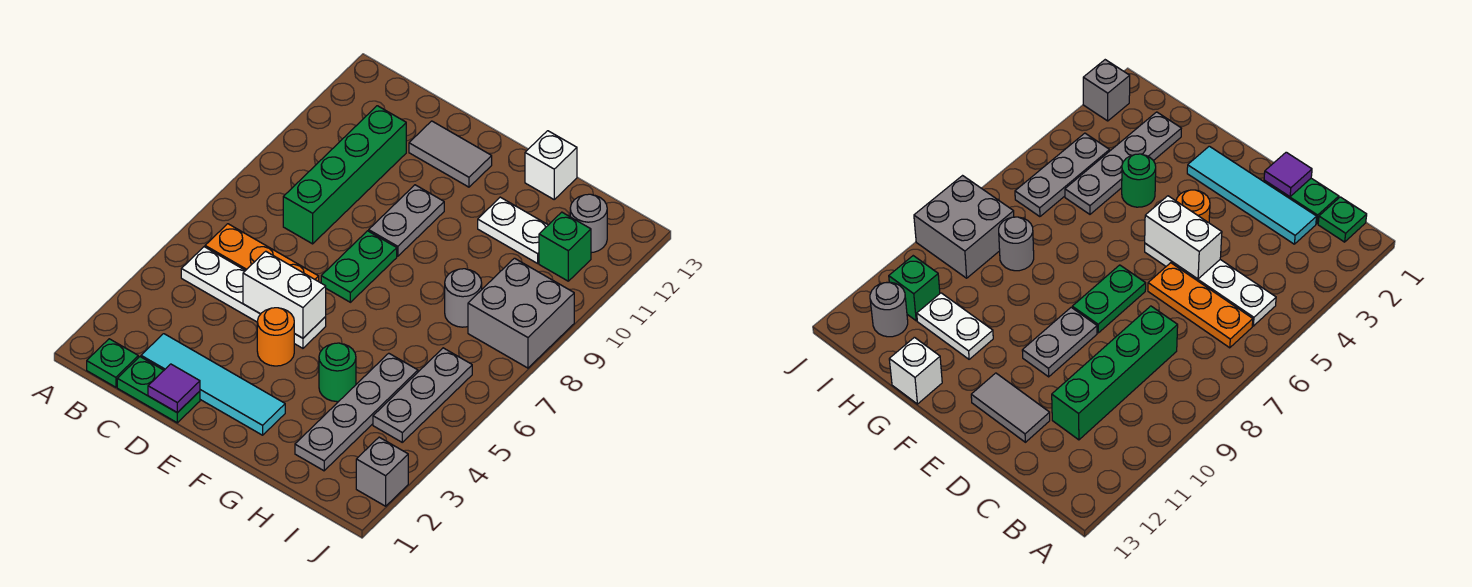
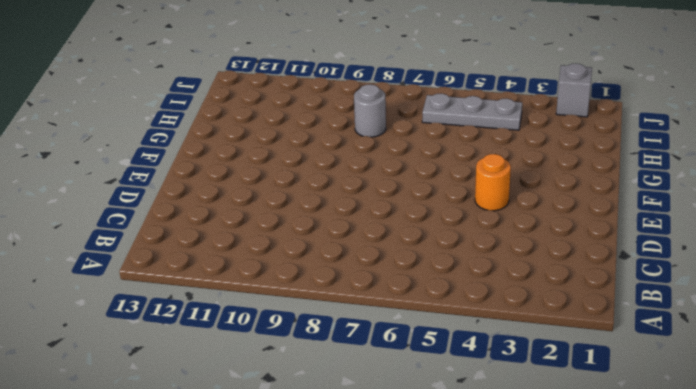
none -> green plate B1 level 1
none -> white plate B5:E5 level 1
none -> orange plate B6:D6 level 1

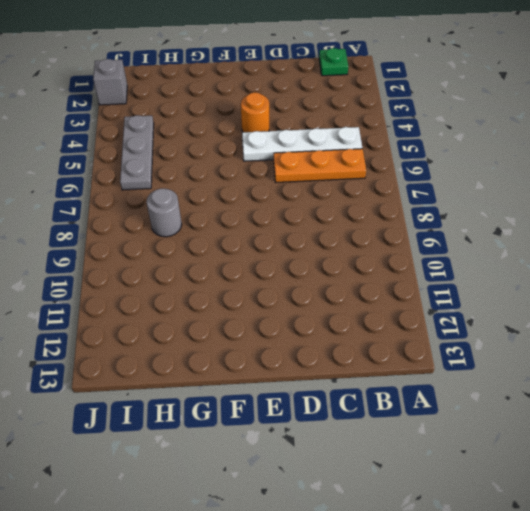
none -> green plate C1:D1 level 1
none -> cyan tile C2:F2 level 1
none -> green brick C8:C11 level 1

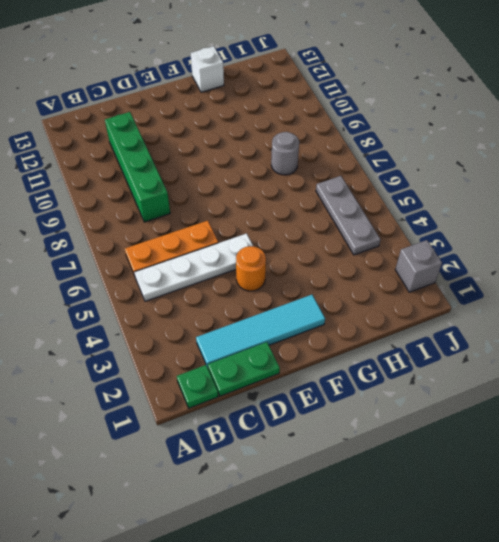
none -> grey tile D12:E12 level 1
none -> green plate E7:E8 level 1
none -> grey plate E9:E10 level 1

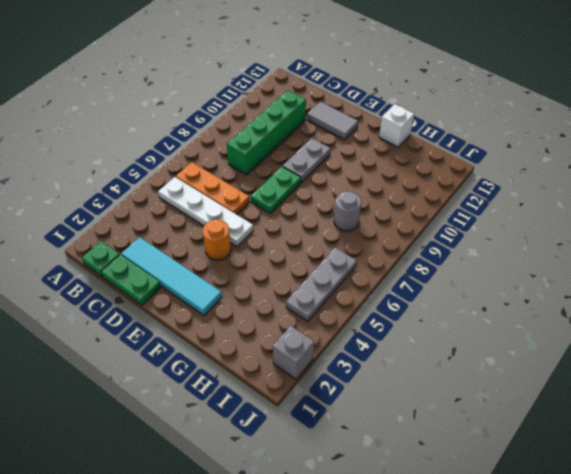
none -> green round brick G4 level 1
none -> white plate G11:H11 level 1
none -> grey plate H2:H5 level 1

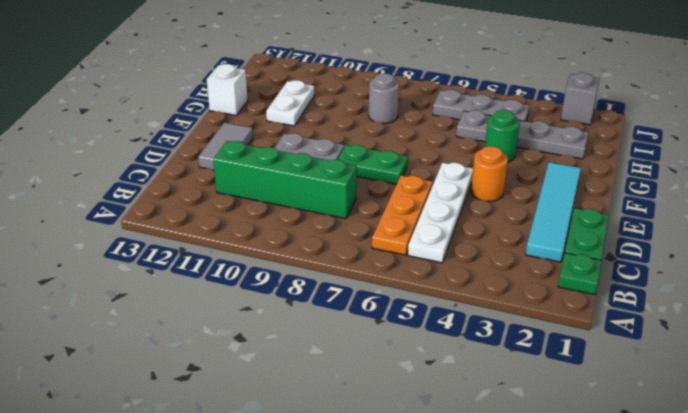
none -> grey brick I8:J9 level 1
none -> green brick I11 level 1
none -> grey round brick I12 level 1

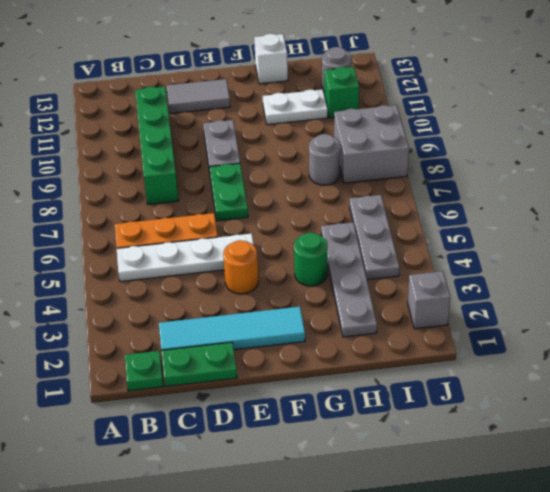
none -> purple tile D1 level 2
none -> white brick D5:E5 level 2

